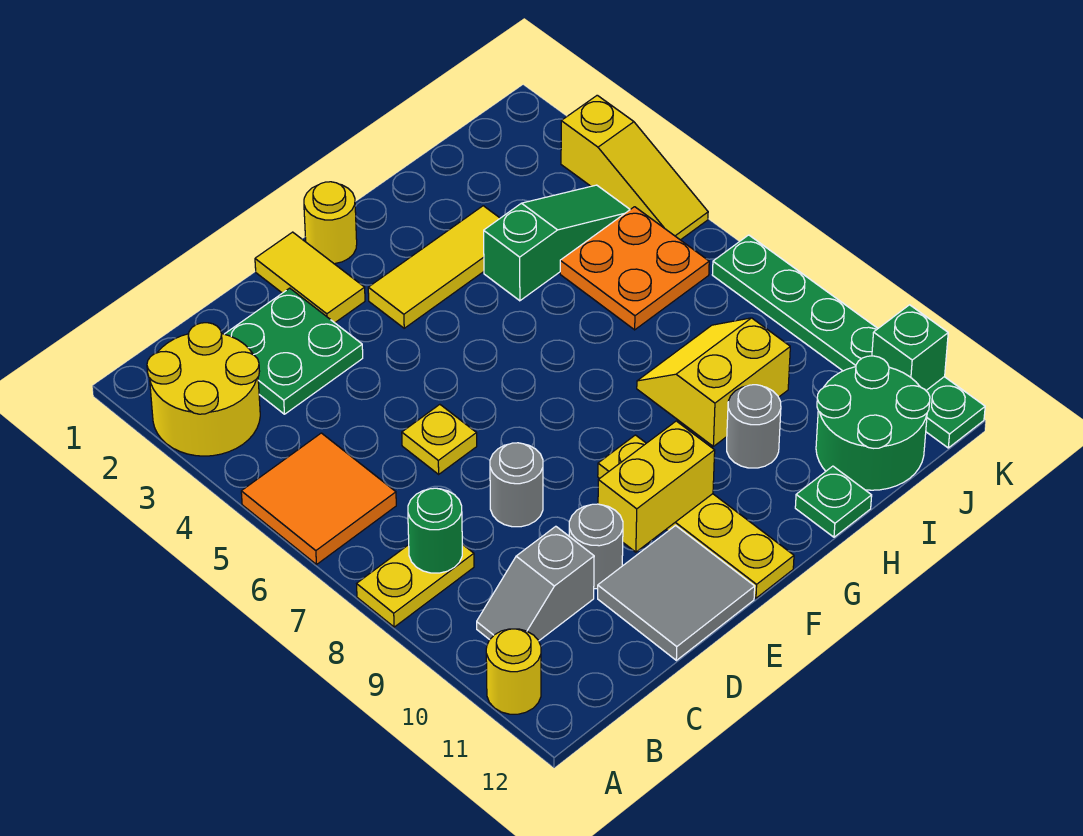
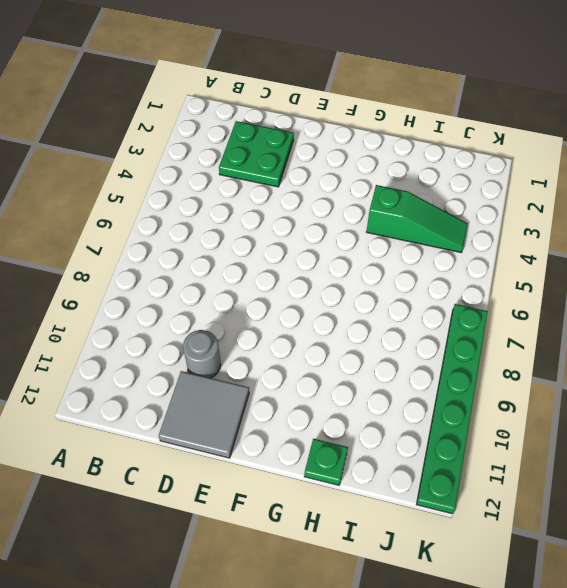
none -> yellow round brick A2:B3 level 1
none -> orange tile A5:B6 level 1
none -> yellow plate A8:B8 level 1

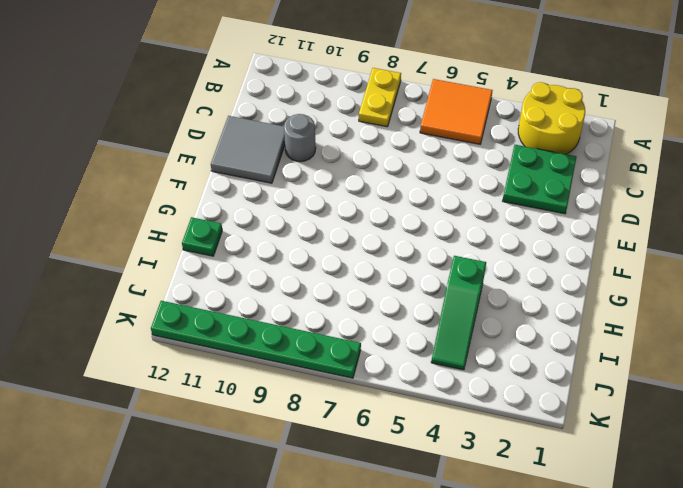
none -> yellow round brick A11 level 1
none -> grey slope B10:C10 level 1 top C
none -> yellow plate D6 level 1

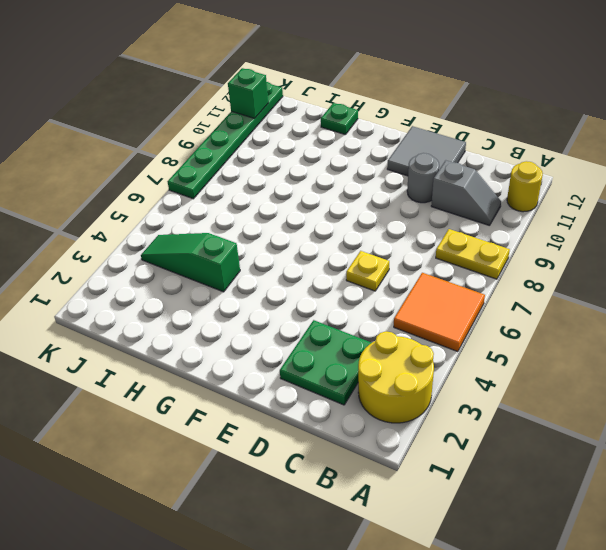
none -> grey round brick D8 level 1
none -> yellow tile E1:E2 level 1
none -> yellow round brick F1 level 1

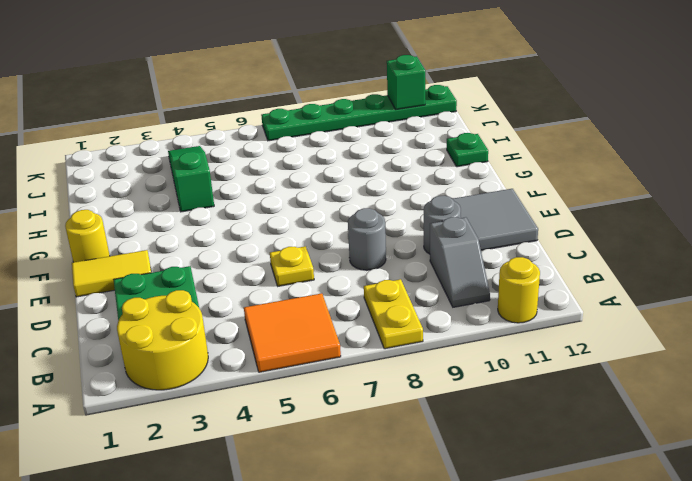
none -> yellow tile F3:H3 level 1
none -> yellow plate F9:F12 level 1
none -> yellow slope H8:I9 level 1 top 9

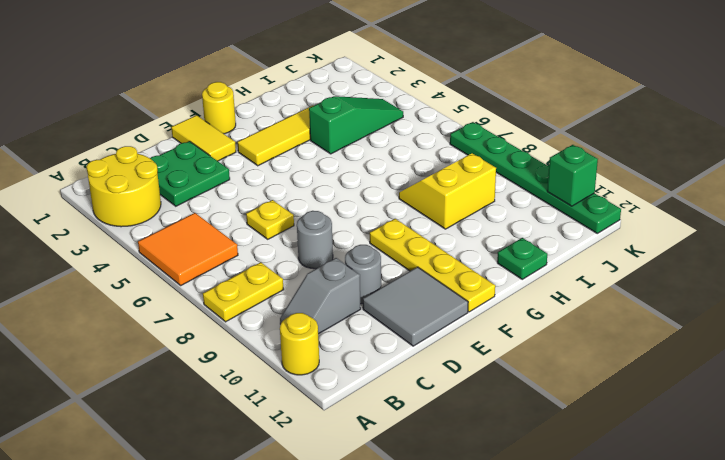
none -> grey round brick H10 level 1
none -> orange plate I5:J6 level 1
none -> green round brick I11:J12 level 1

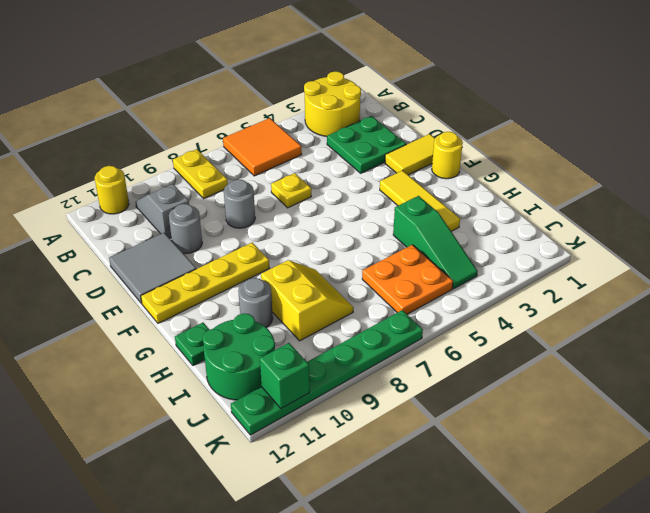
none -> yellow slope K3:K5 level 1 top 3
none -> green round brick B8 level 2
none -> yellow brick E10:F10 level 2

